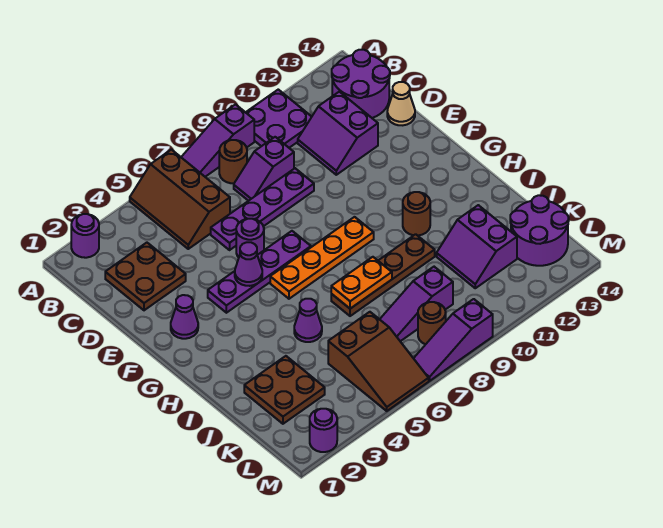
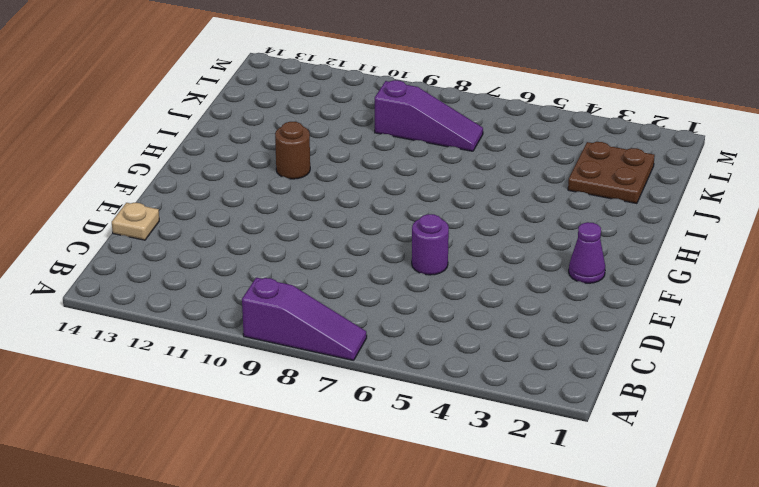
tan plate D14 level 1 -> tan cone D14 level 1
none -> purple round brick A2 level 1
none -> brown slope A5:C6 level 1 top 6
none -> purple plate A10:B11 level 1

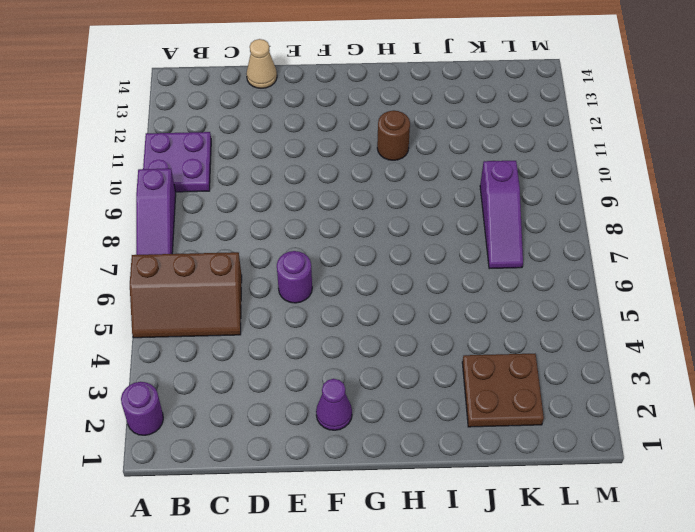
none -> brown round brick B8 level 1
none -> purple round brick B13:C14 level 1
none -> brown plate C2:D3 level 1

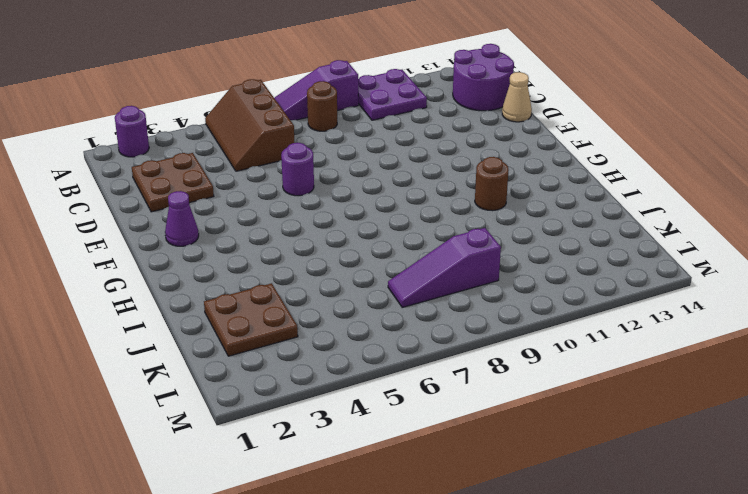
none -> purple slope C8:C9 level 1 top 9
none -> purple slope C11:D12 level 1 top 12
none -> purple plate D6:D9 level 1

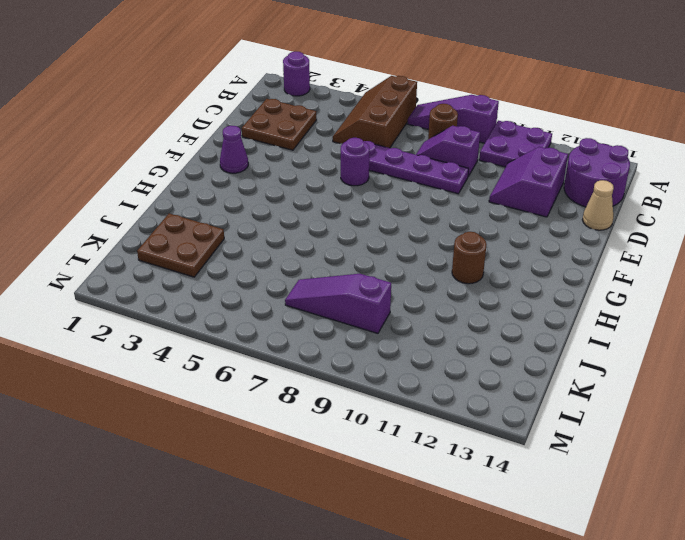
none -> purple plate F4:F7 level 1
none -> orange plate G6:G9 level 1
none -> purple cone I5 level 1

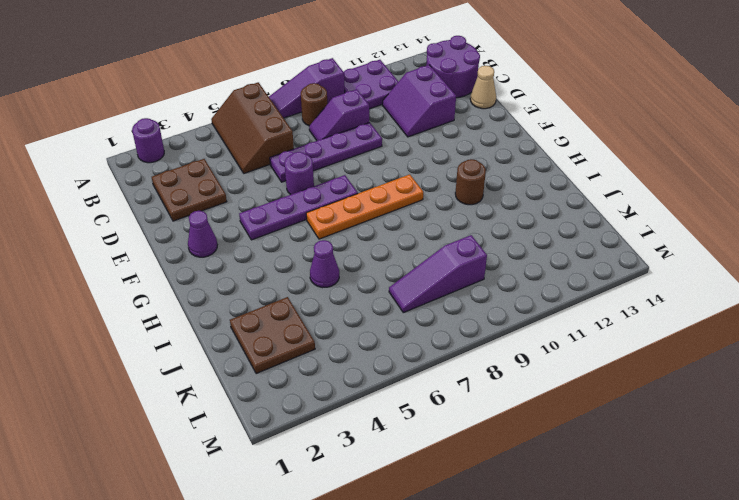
none -> brown plate I7:I10 level 1
none -> purple slope J11:K12 level 1 top 12
none -> brown slope K5:M6 level 1 top K

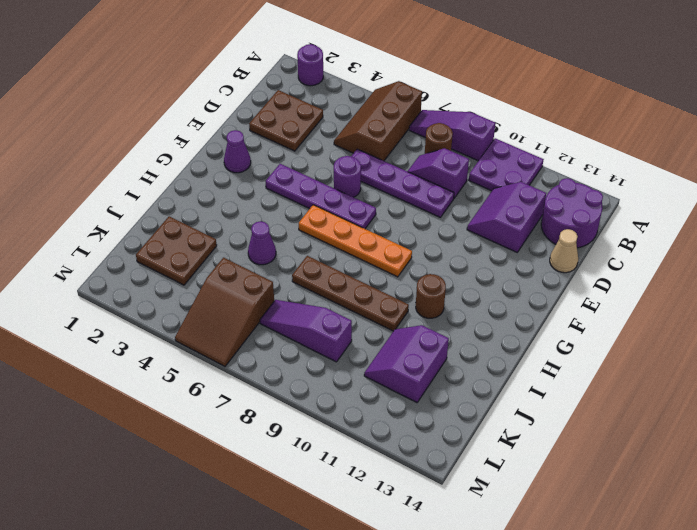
none -> purple round brick K13:L14 level 1
none -> brown round brick L8 level 1
none -> purple round brick M2 level 1

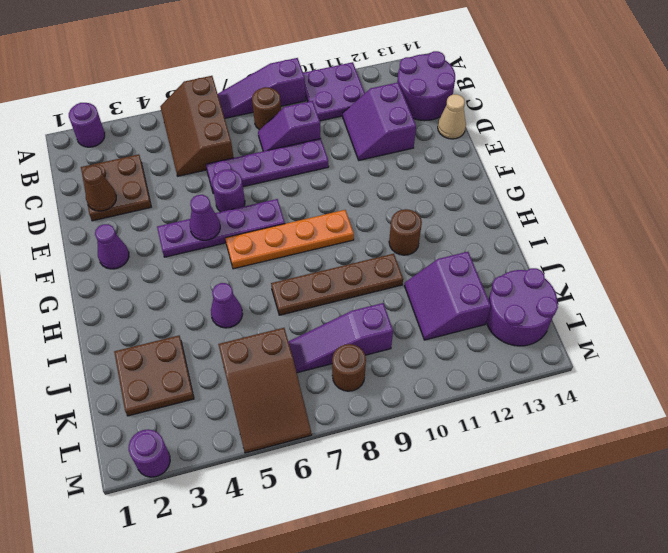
brown cone D2 level 2 -> none
none -> purple slope M7:M9 level 1 top 9
none -> orange plate I7:I8 level 2

